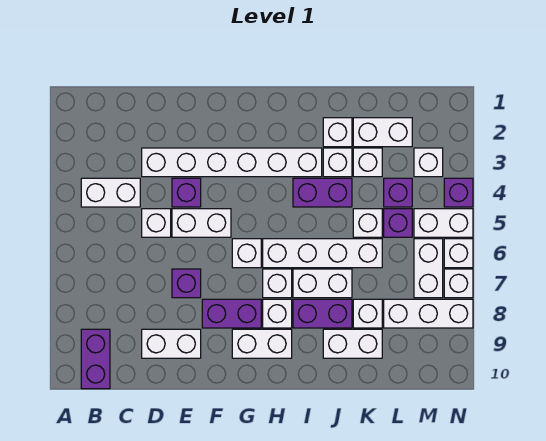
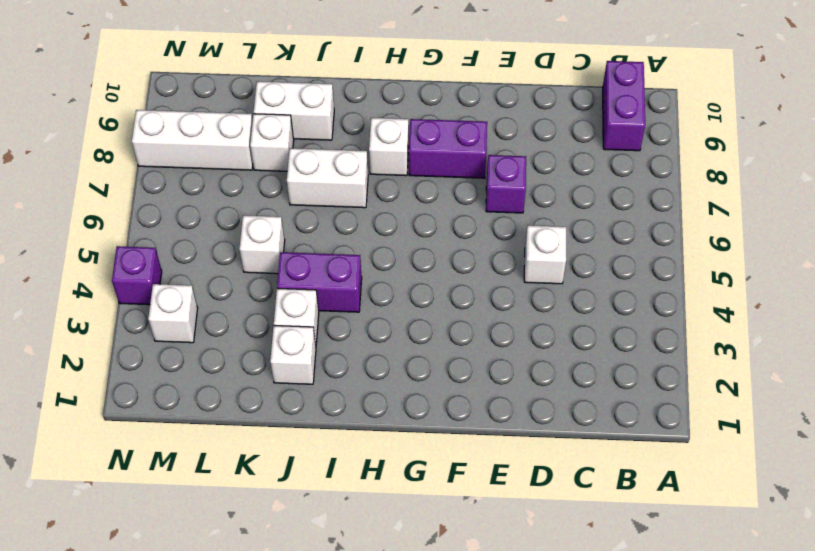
none -> white brick B4:C4 level 1
none -> white brick D3:I3 level 1
none -> white brick D9:E9 level 1
none -> purple brick E4 level 1

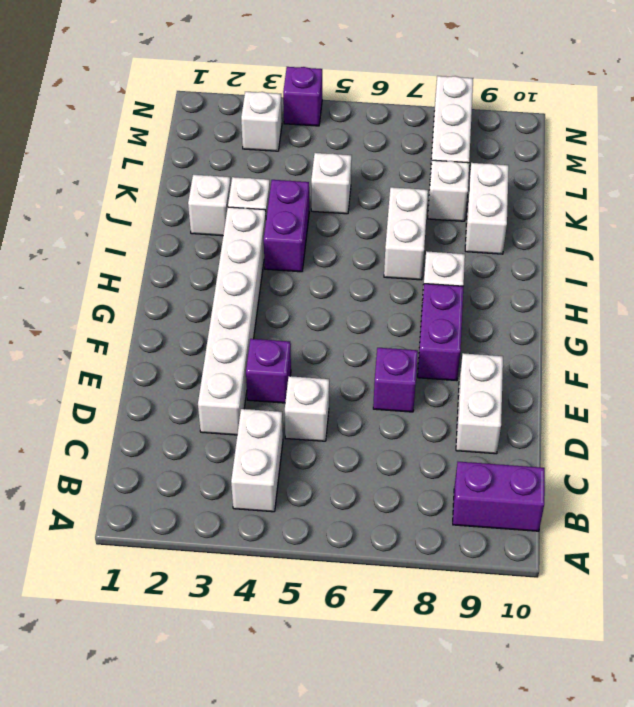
none -> white brick E5:F5 level 1
none -> white brick G6 level 1
none -> white brick G9:H9 level 1
none -> white brick H6:K6 level 1

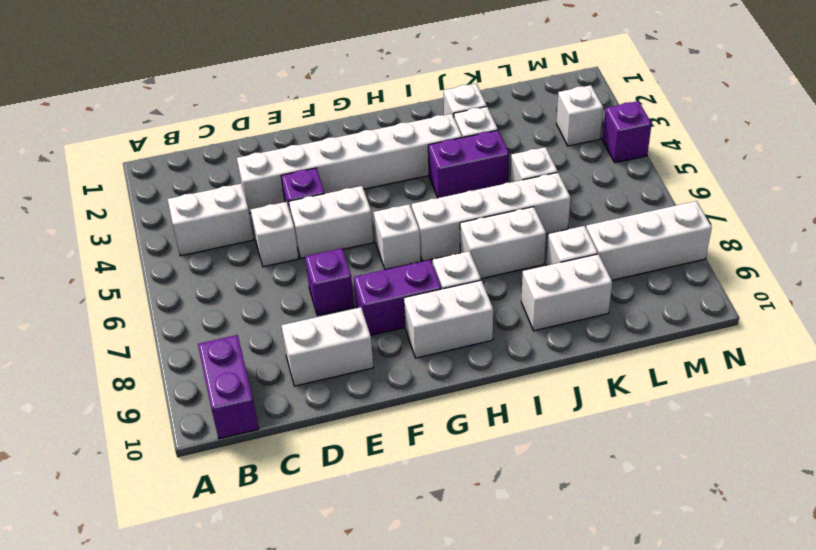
none -> white brick H7 level 1
none -> purple brick I8:J8 level 1
none -> white brick K2:L2 level 1
none -> white brick K3 level 1

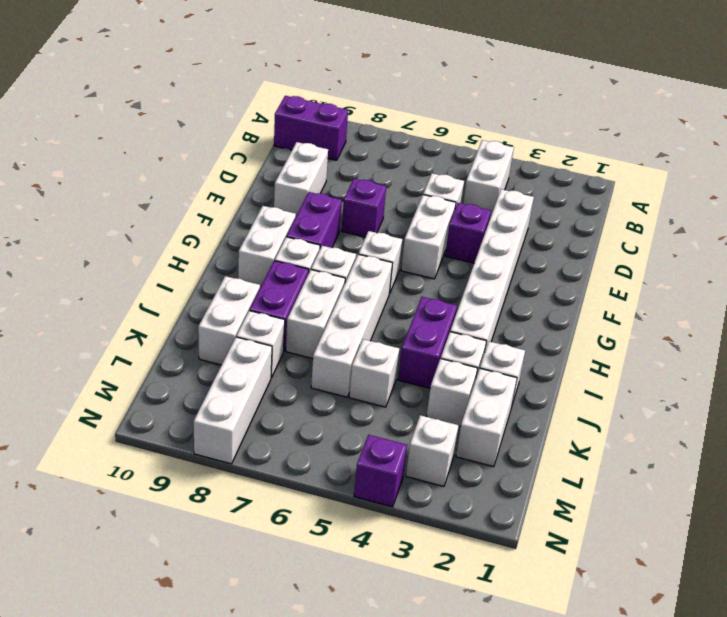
none -> purple brick L4 level 1
none -> purple brick L5 level 1
none -> white brick M5:N5 level 1
none -> white brick M6:M7 level 1

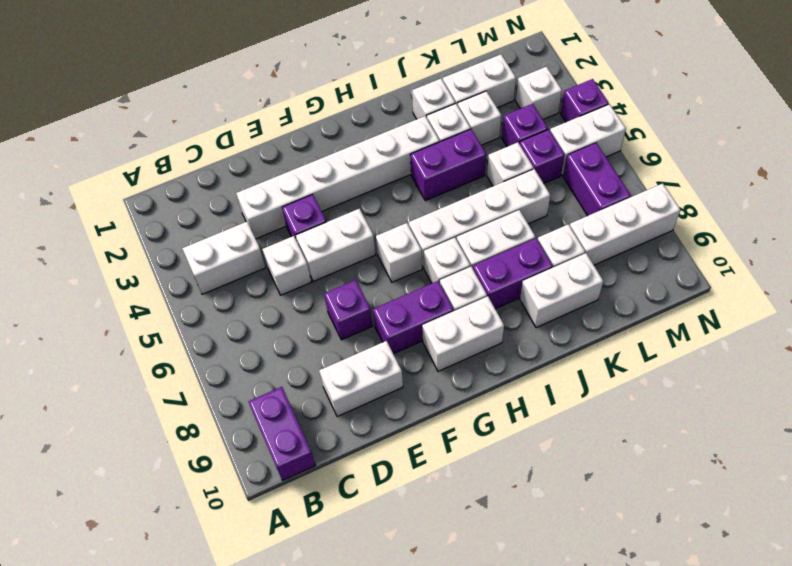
purple brick M6:M7 level 1 -> white brick M6:M7 level 1
none -> white brick N6 level 1
none -> white brick N7 level 1

